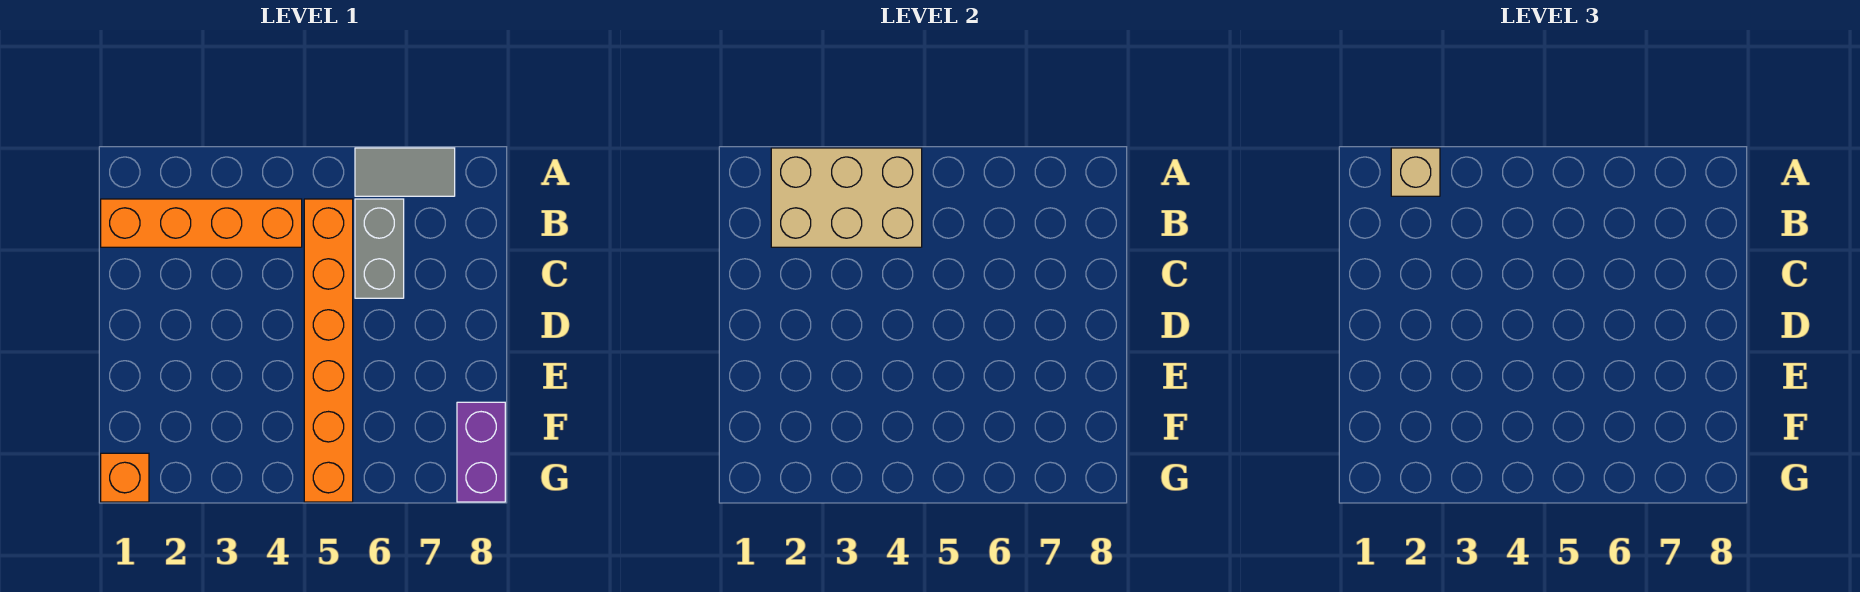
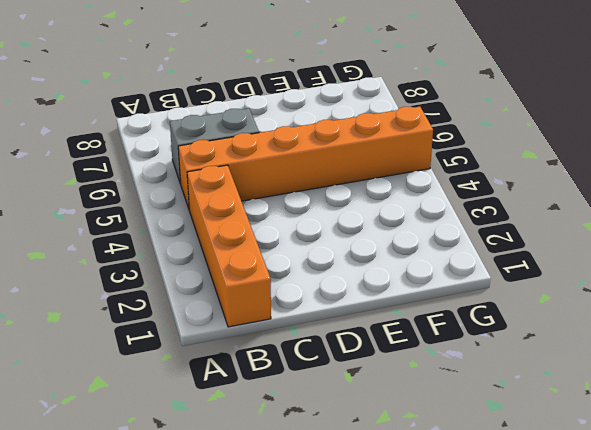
none -> grey tile A6:A7 level 1
none -> purple brick F8:G8 level 1

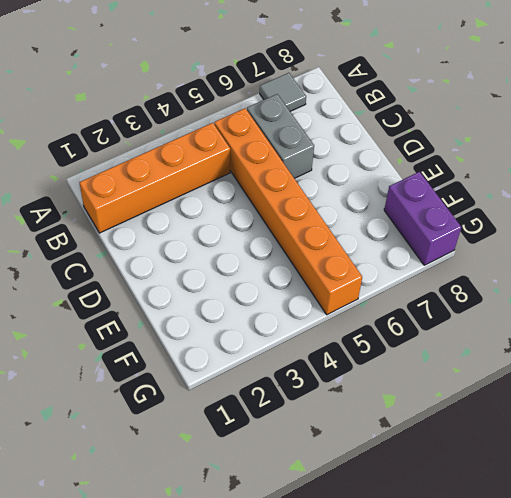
grey tile A7 level 1 -> grey tile A6:A7 level 1
none -> orange brick G1 level 1
none -> tan brick A2:B4 level 2

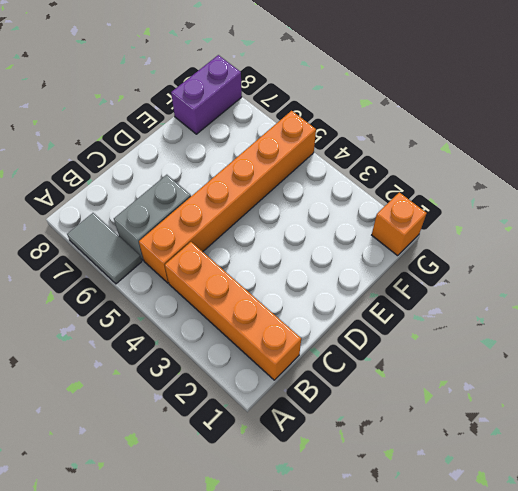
none -> tan brick A2:B4 level 2
none -> tan brick A2 level 3

